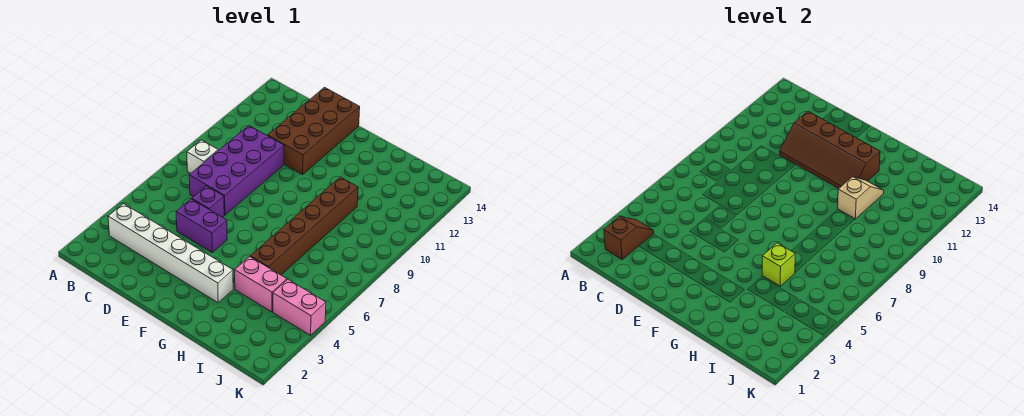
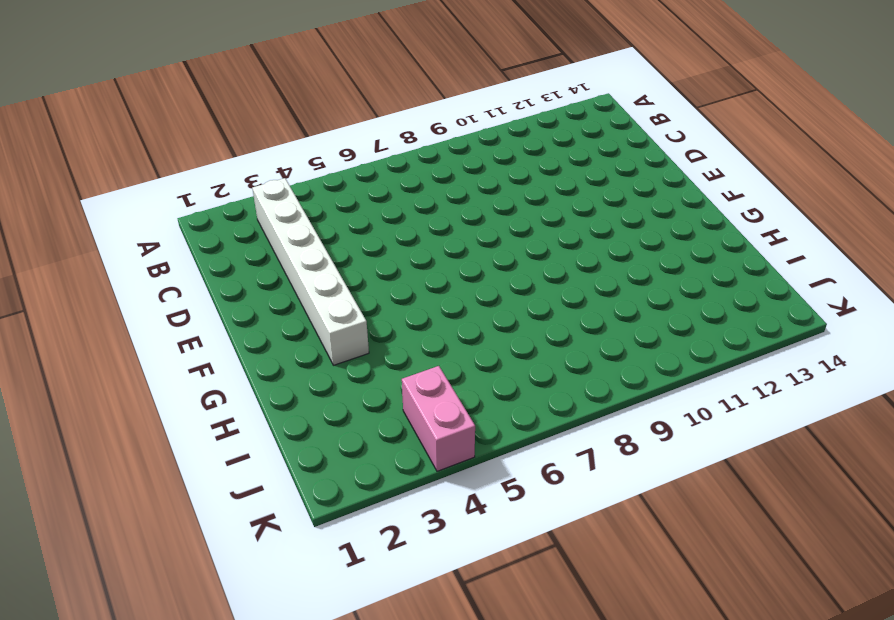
none -> white brick B8 level 1
none -> purple brick C7:D10 level 1
none -> purple brick D5:E5 level 1

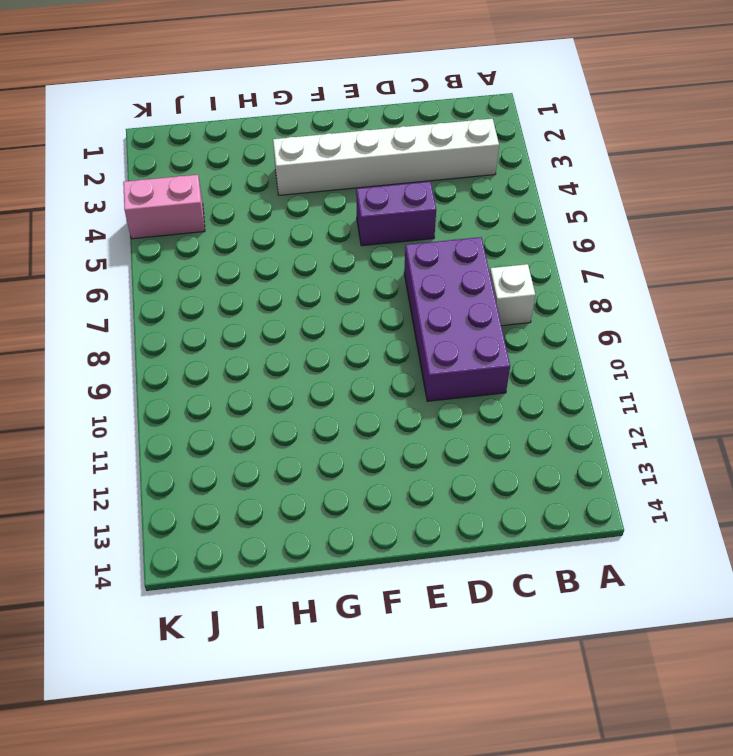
none -> purple brick D6 level 1
none -> brown brick D11:E14 level 1
none -> pink brick H4:I4 level 1

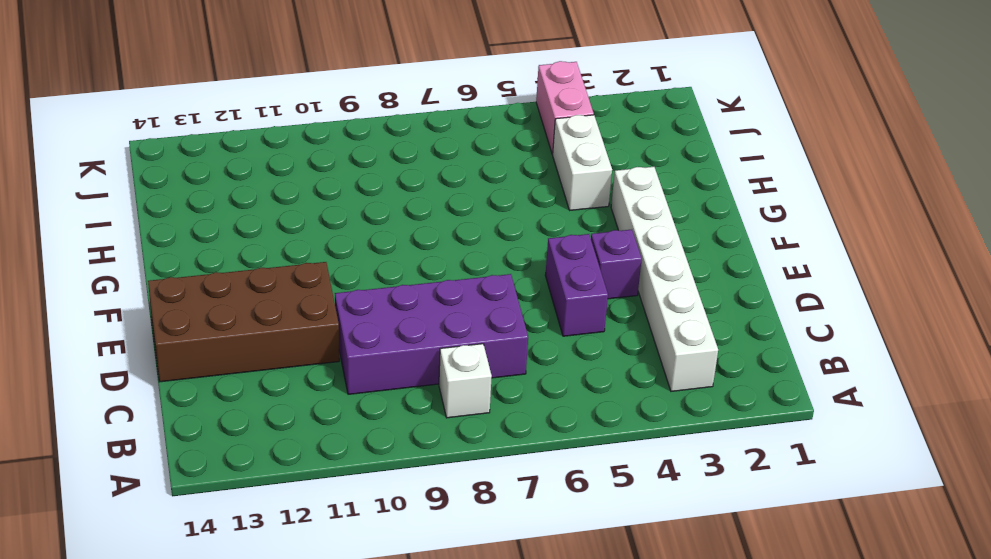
purple brick E4 level 1 -> purple brick D6 level 1
white brick H4:I4 level 1 -> pink brick H4:I4 level 1
none -> brown brick H5:H10 level 1
none -> brown slope B2:B3 level 2 top 2
none -> brown slope D11:G12 level 2 top 12

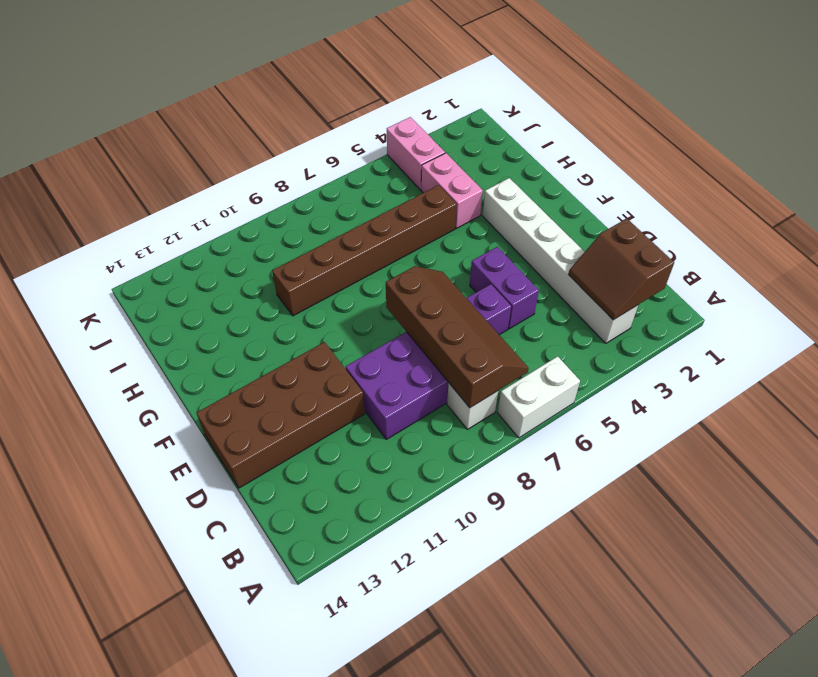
white brick A6:A7 level 1 -> none
brown slope B2:C3 level 2 top 2 -> brown slope B2:B3 level 2 top 2
brown slope B7:E8 level 2 top 8 -> brown slope D11:G12 level 2 top 12
none -> lime brick H5 level 2
none -> tan slope H10:H11 level 2 top 10

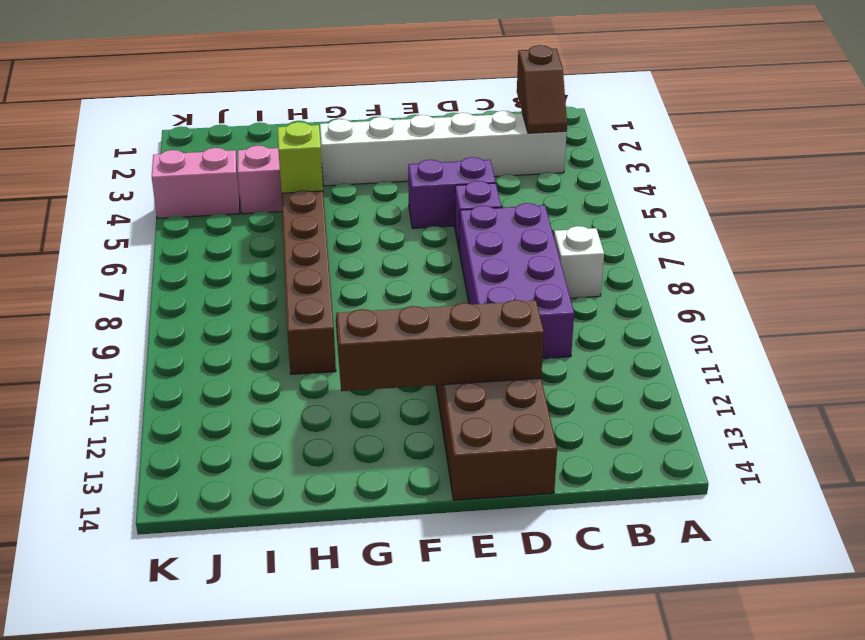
none -> tan slope H10:H11 level 2 top 10

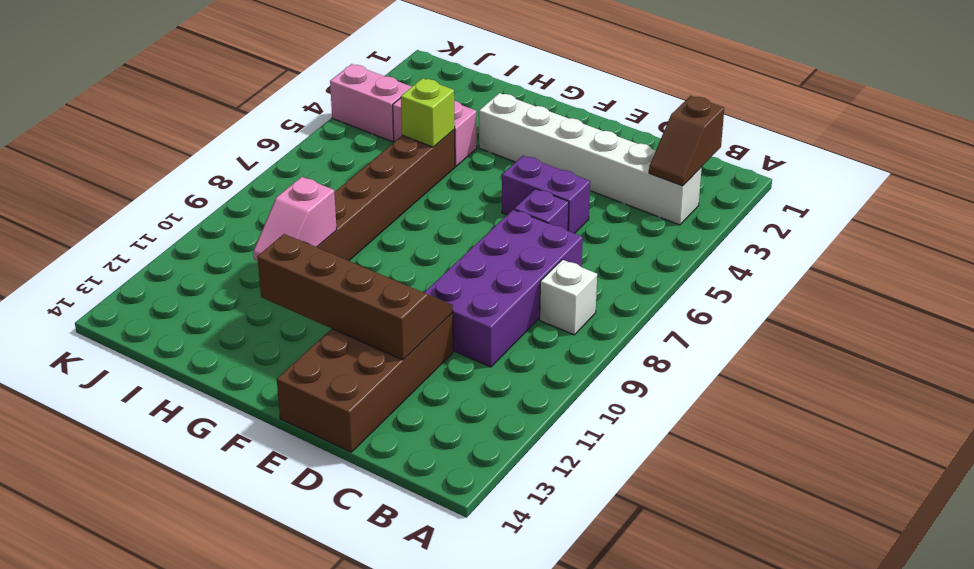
pink slope H10:H11 level 2 top 10 -> tan slope H10:H11 level 2 top 10

